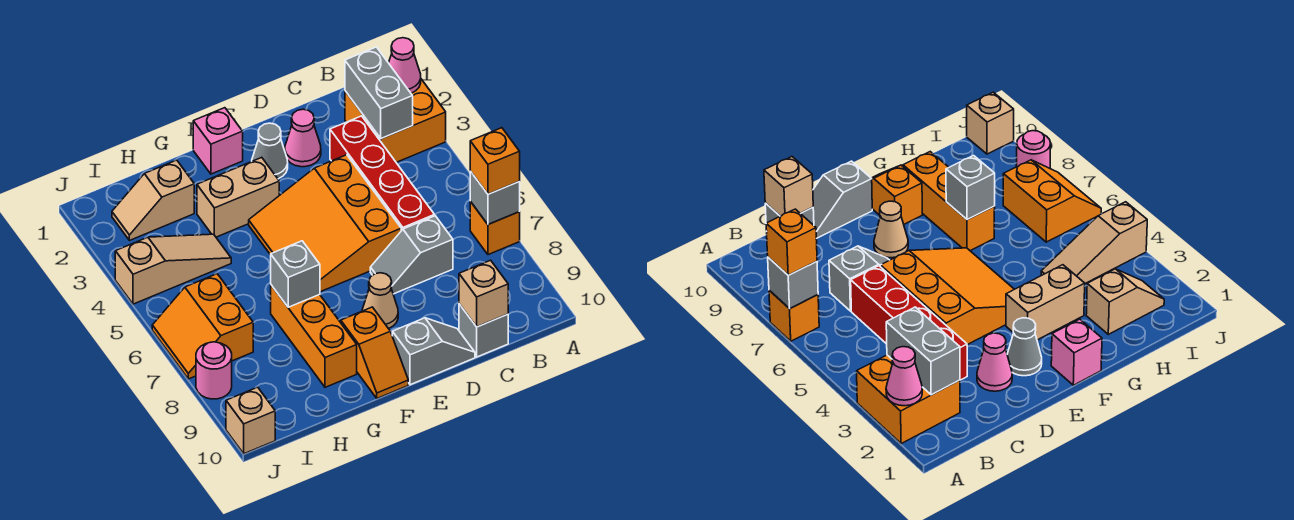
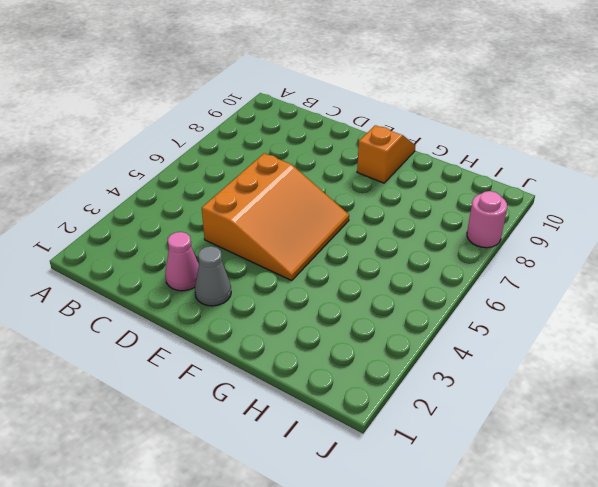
none -> orange brick A2:B3 level 1
none -> orange brick A7 level 1
none -> red brick C3:C6 level 1

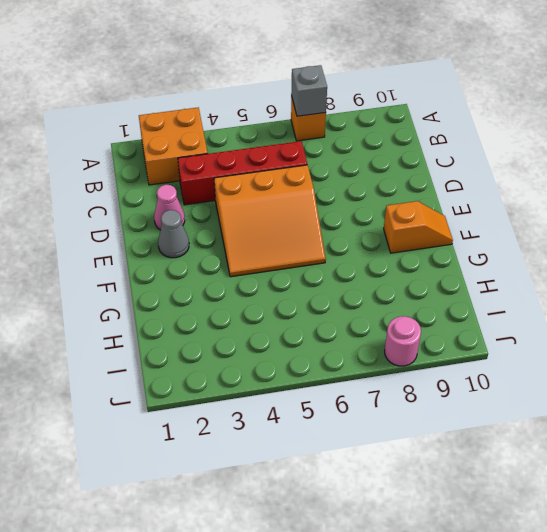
none -> grey slope C7:D7 level 1 top C
none -> grey brick C10 level 1
none -> grey slope D10:E10 level 1 top E

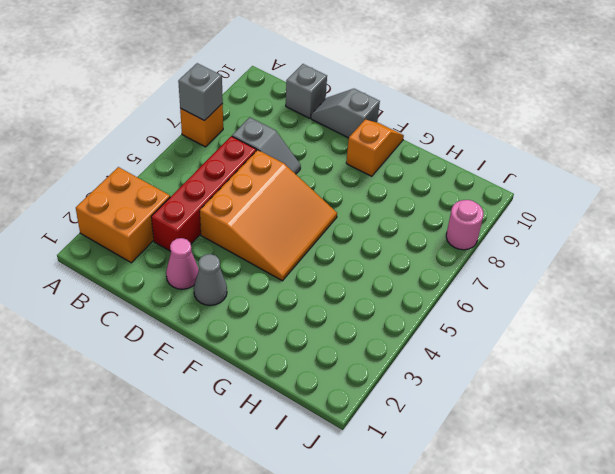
none -> tan cone E8 level 1
none -> pink brick F1 level 1
none -> tan brick F3:G3 level 1

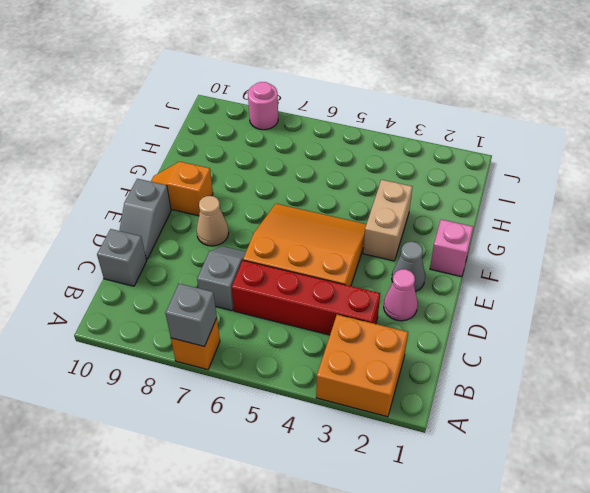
none -> orange brick G7:G9 level 1
none -> tan slope H2:I2 level 1 top H
none -> tan slope H4:J4 level 1 top J

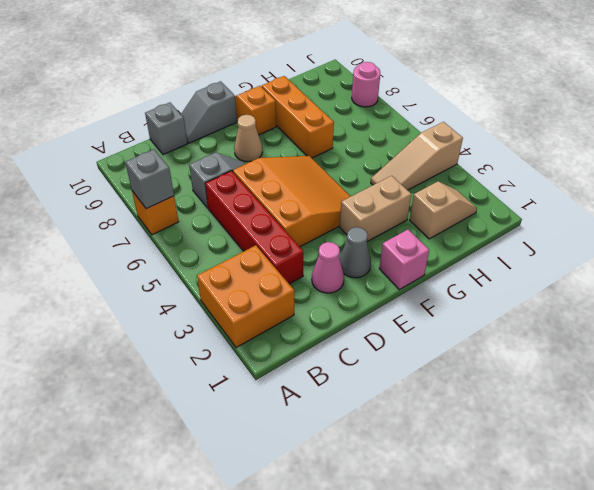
none -> orange slope I6:J7 level 1 top I
none -> tan brick J10 level 1
none -> pink cone A2 level 2

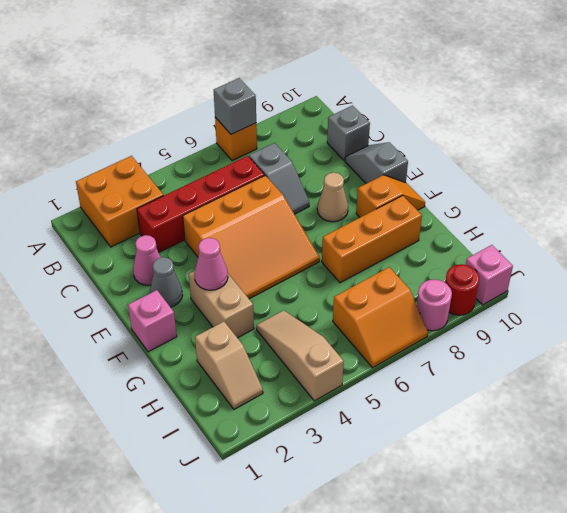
pink cone F3 level 2 -> pink cone A2 level 2
red round brick J9 level 1 -> none
pink brick J10 level 1 -> tan brick J10 level 1
none -> grey brick B2:B3 level 2
none -> tan brick C10 level 2
none -> grey brick G7 level 2

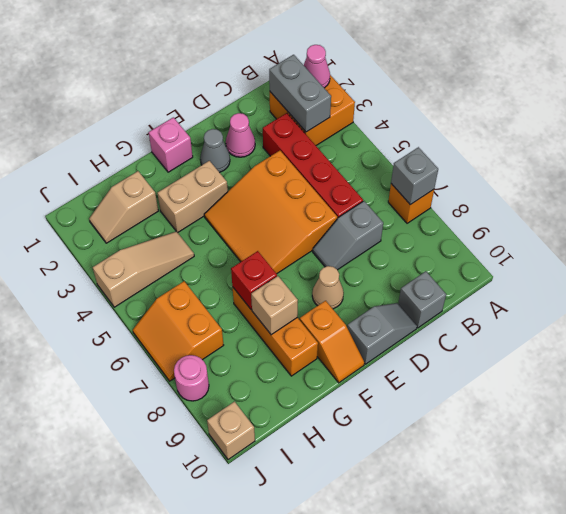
red brick G7 level 2 -> grey brick G7 level 2
tan brick G8 level 2 -> tan brick C10 level 2
none -> orange brick A7 level 3

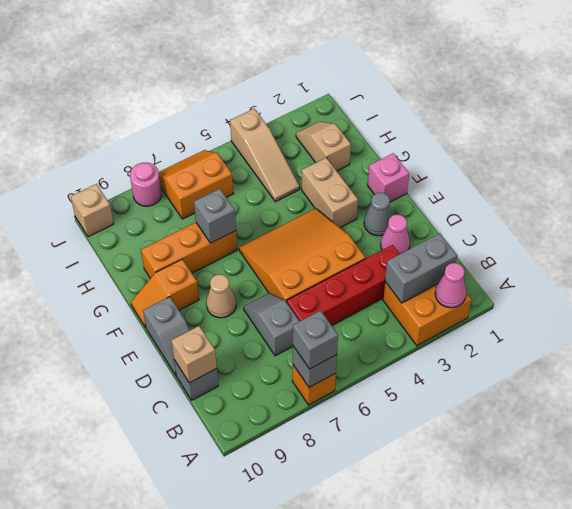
grey brick A7 level 3 -> orange brick A7 level 3

